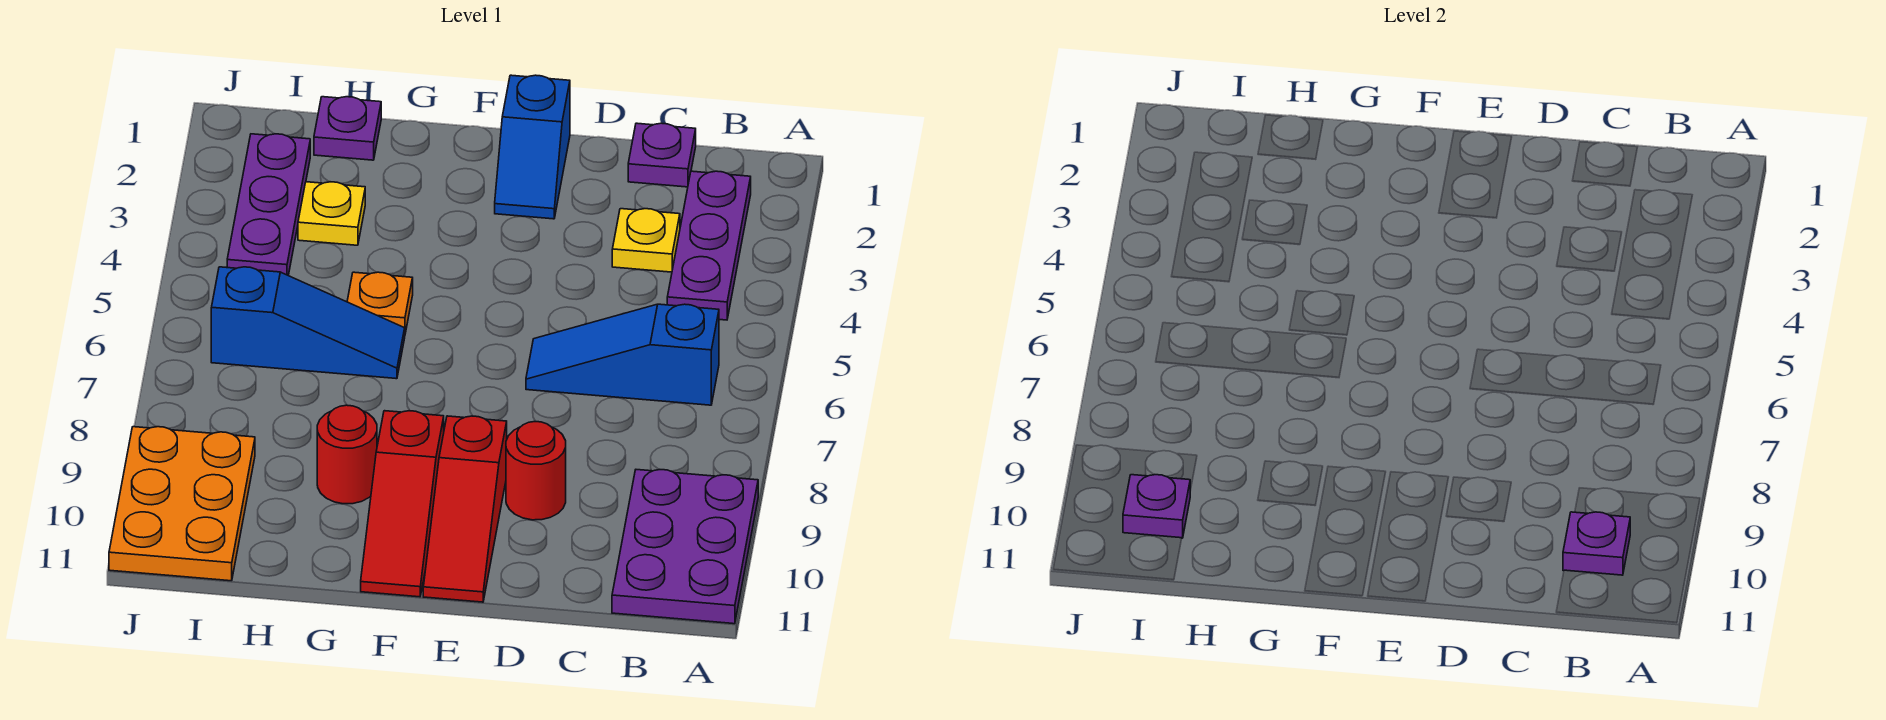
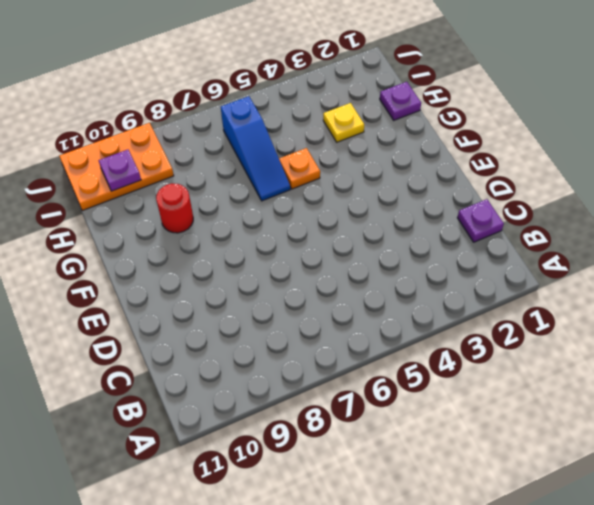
none -> purple plate A9:B11 level 1
none -> purple plate B2:B4 level 1
none -> blue slope B6:D6 level 1 top B

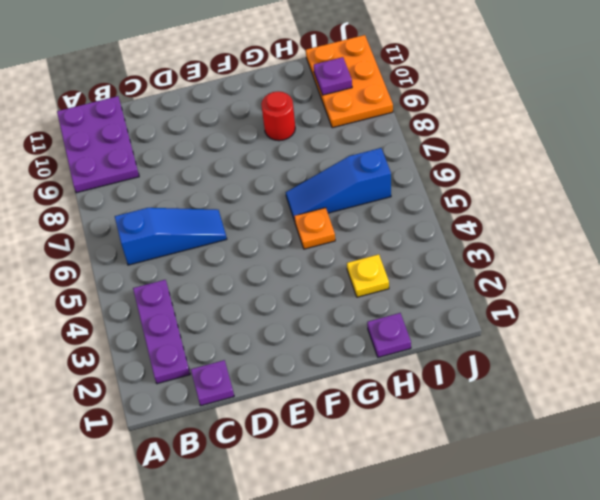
none -> yellow plate C3 level 1
none -> red round brick D9 level 1
none -> blue slope E1:E2 level 1 top 1

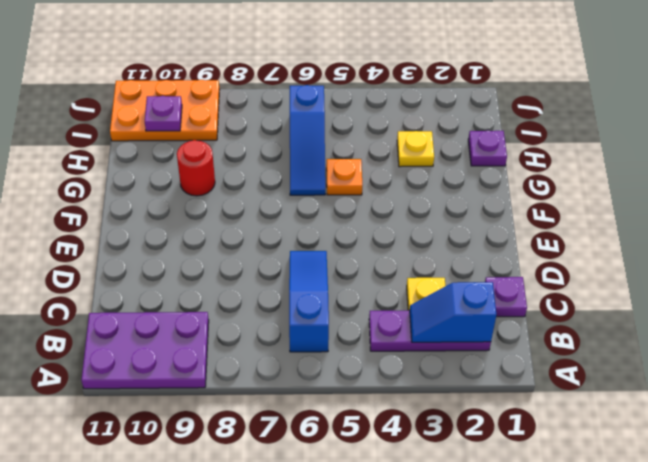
blue slope B2:B3 level 2 top 2 -> blue slope E1:E2 level 1 top 1
none -> red round brick D9 level 1
none -> red slope E9:E11 level 1 top 9
none -> red slope F9:F11 level 1 top 9

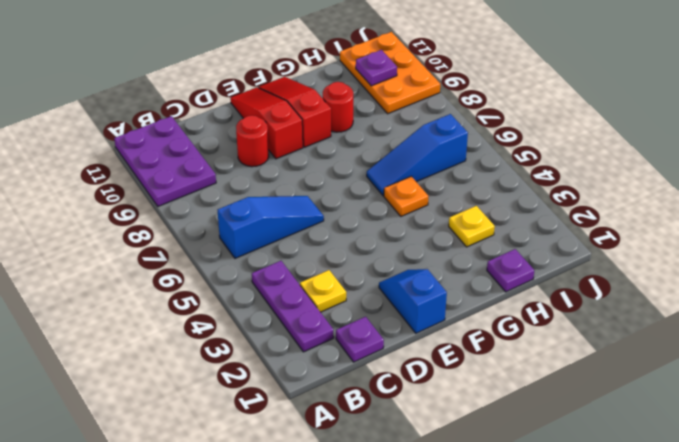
none -> purple plate I2:I4 level 1
none -> purple plate B10 level 2

